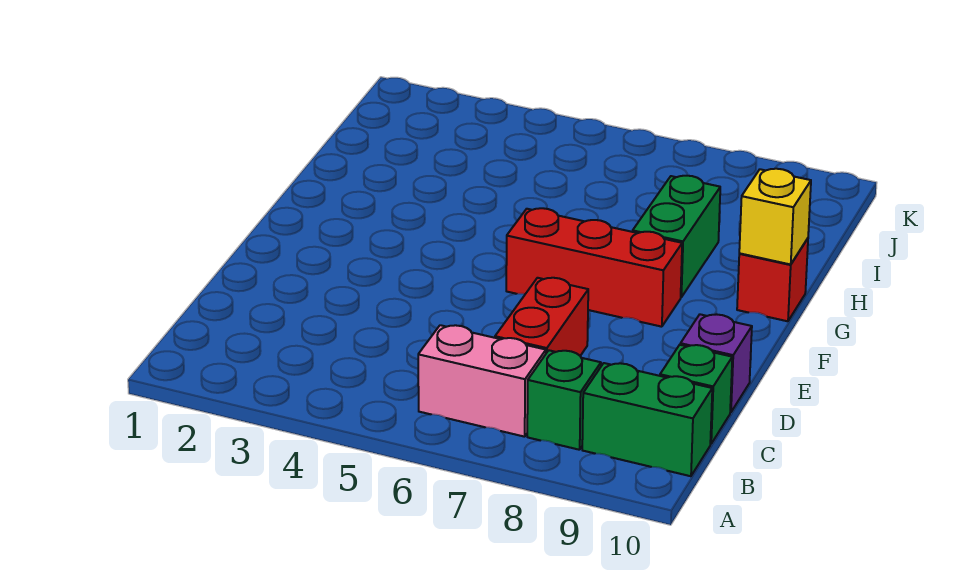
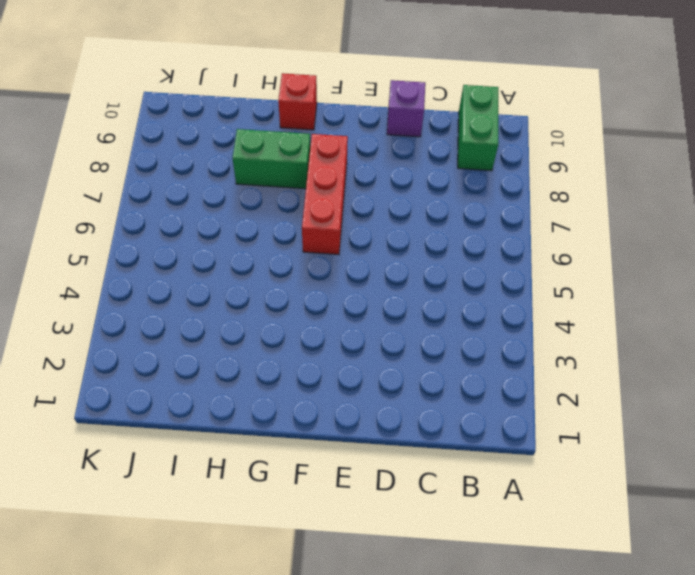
none -> pink brick B6:B7 level 1
none -> green brick B8 level 1

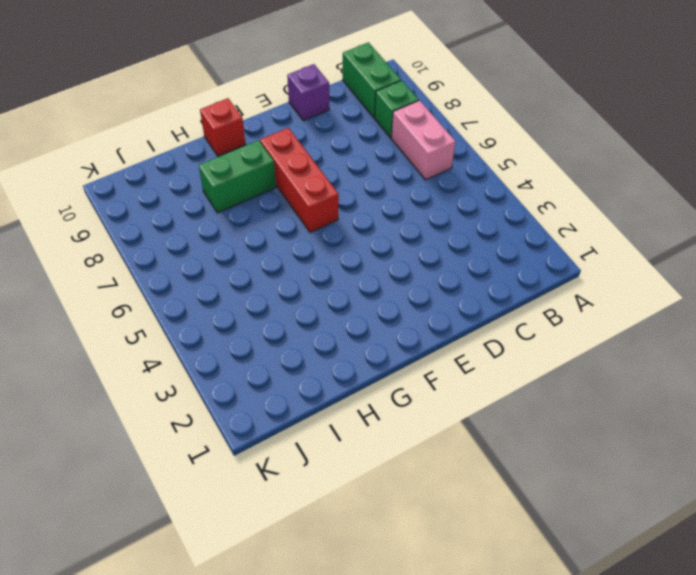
none -> red brick C7:D7 level 1
none -> green brick C10 level 1

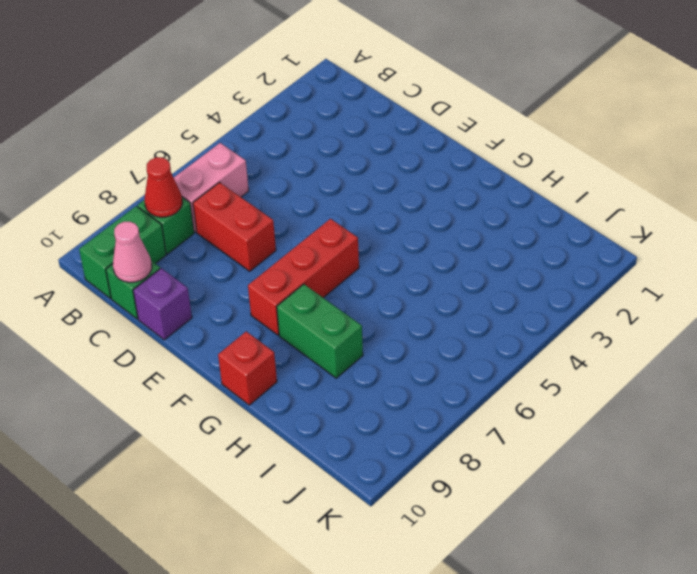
red cone B8 level 2 -> none
pink cone C10 level 2 -> none
none -> yellow brick G10 level 2

